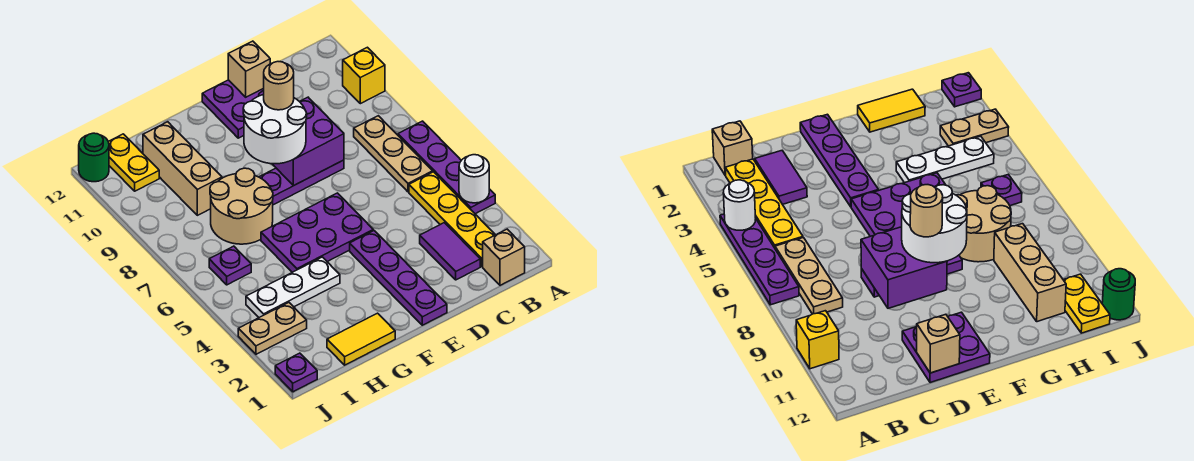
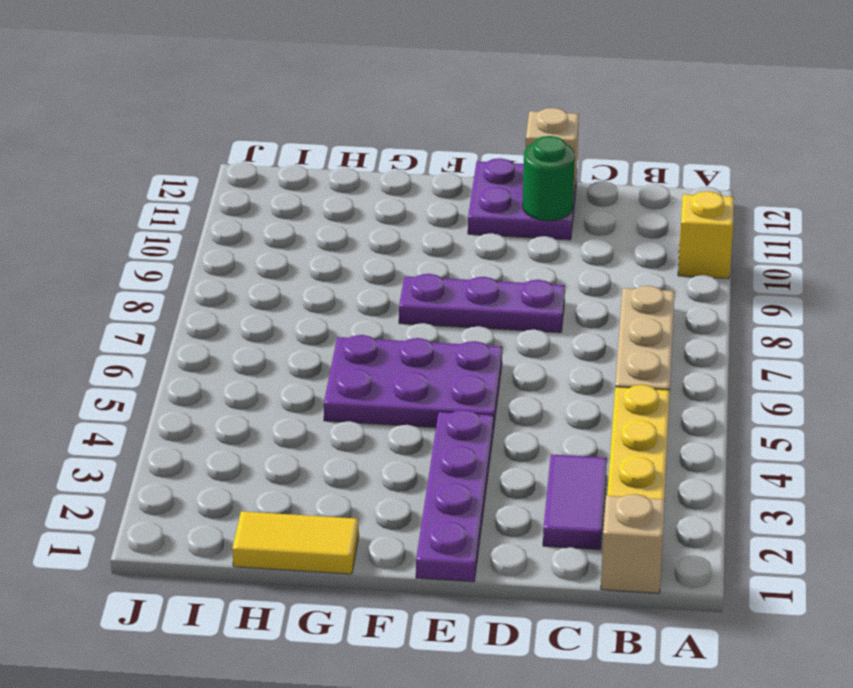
green round brick D11 level 2 -> green round brick J12 level 1
none -> purple plate A4:A7 level 1
none -> white plate G4:I4 level 1
none -> tan round brick G7:H8 level 1

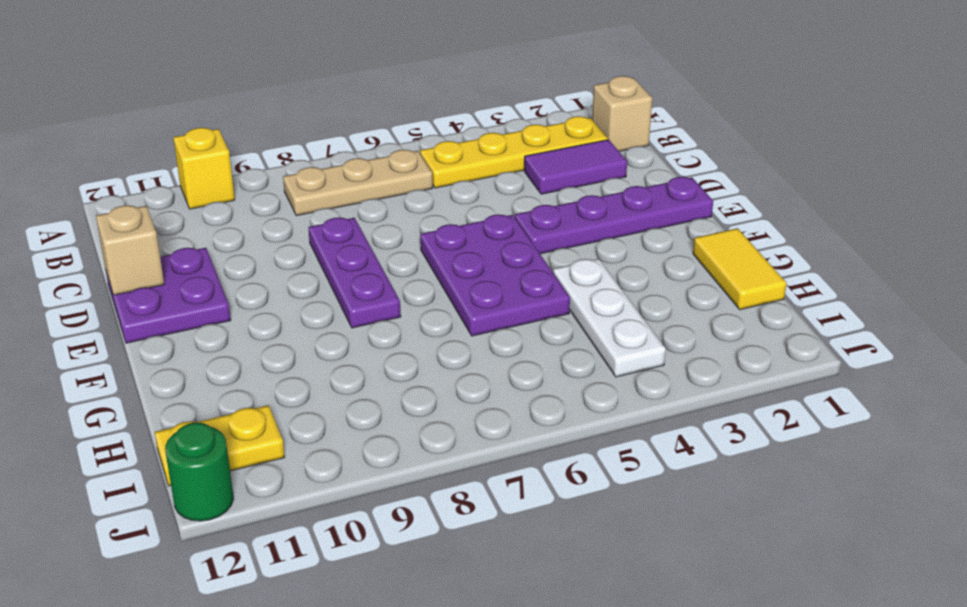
none -> purple plate A4:A7 level 1
none -> tan round brick G7:H8 level 1
none -> tan brick H9:H11 level 1

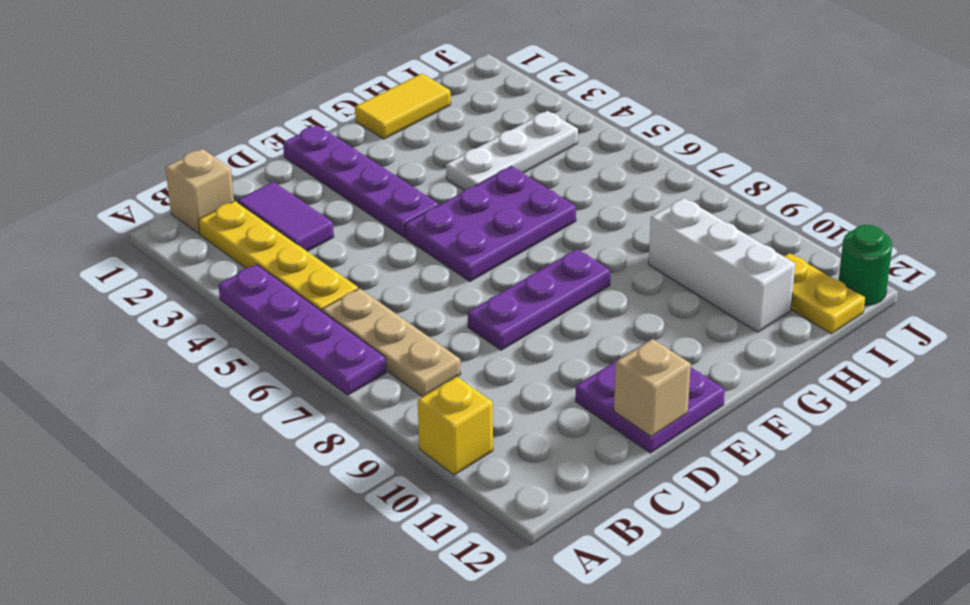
white brick H9:H11 level 1 -> tan brick H9:H11 level 1
none -> tan round brick G7:H8 level 1
none -> tan plate I3:J3 level 1
none -> purple plate I6 level 1

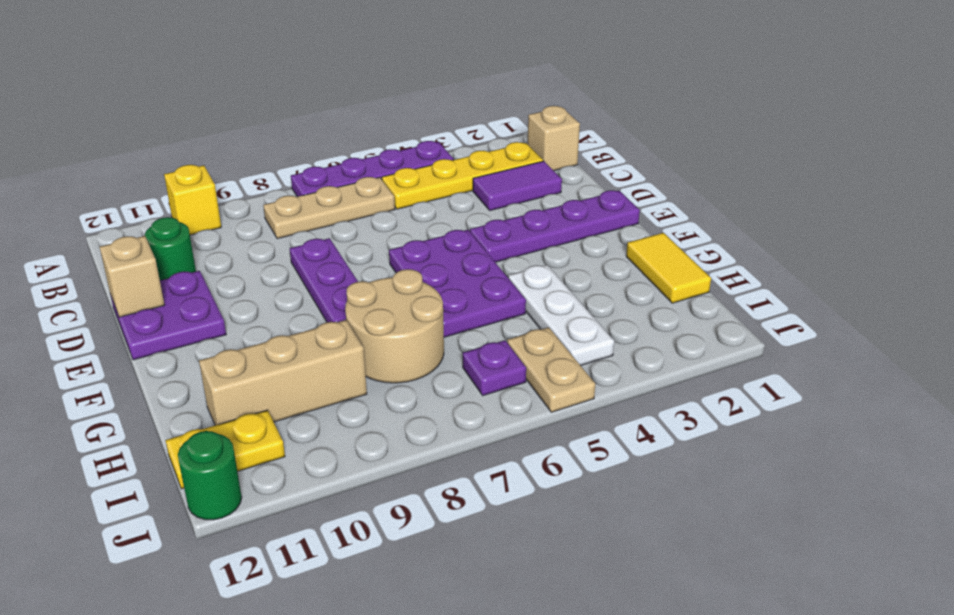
green round brick C11 level 1 -> none
tan plate I5:J5 level 1 -> tan plate I3:J3 level 1
none -> purple plate J1 level 1
none -> white round brick A4 level 2
none -> purple brick D8:E9 level 2

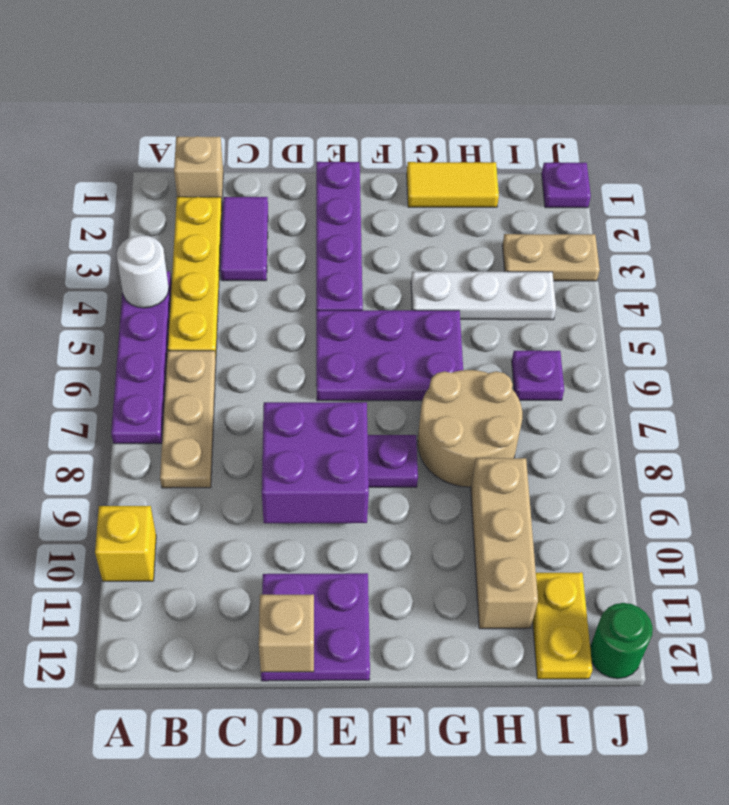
none -> white round brick E8:F9 level 3
none -> tan round brick E9 level 4

